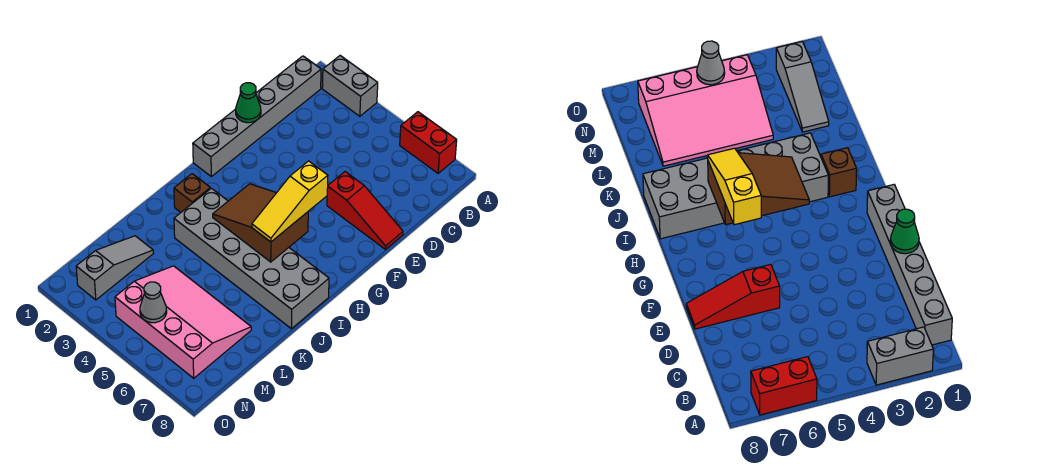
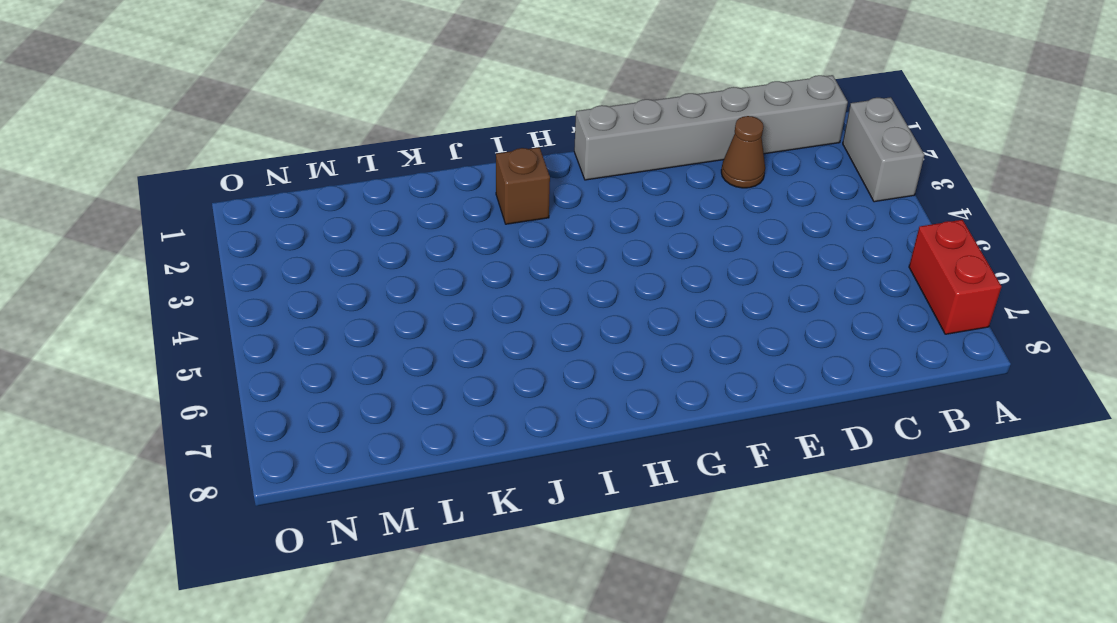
brown cone D2 level 1 -> none
none -> red slope E6:E8 level 1 top 6
none -> grey brick I3:J8 level 1
none -> grey slope L2:N2 level 1 top N

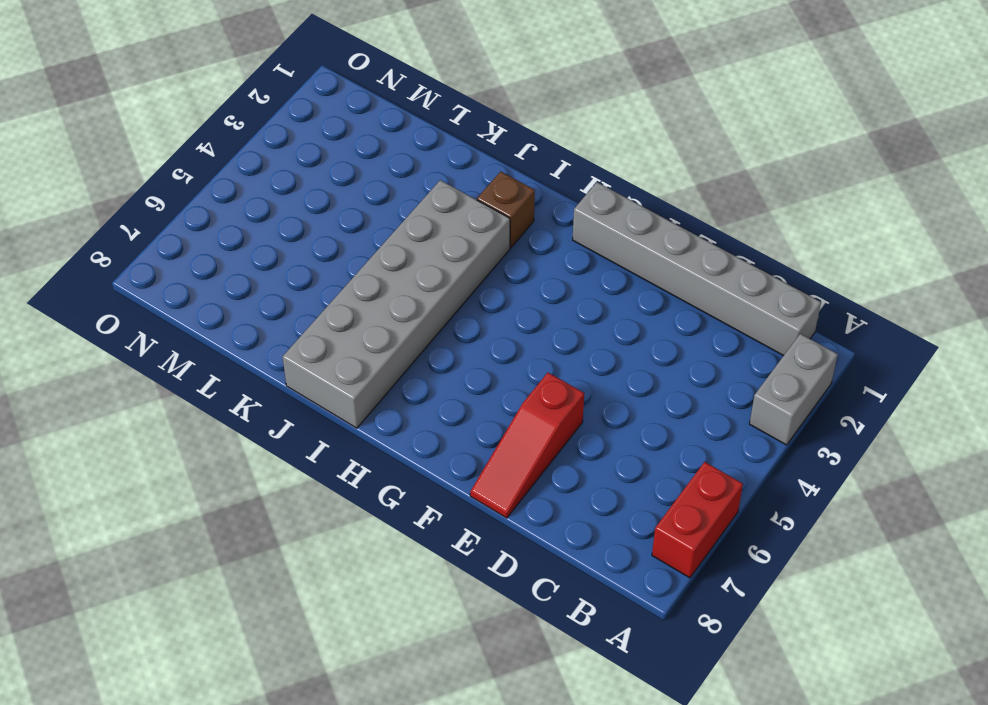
none -> grey slope L2:N2 level 1 top N
none -> pink slope L4:N7 level 1 top N
none -> green cone E1 level 2

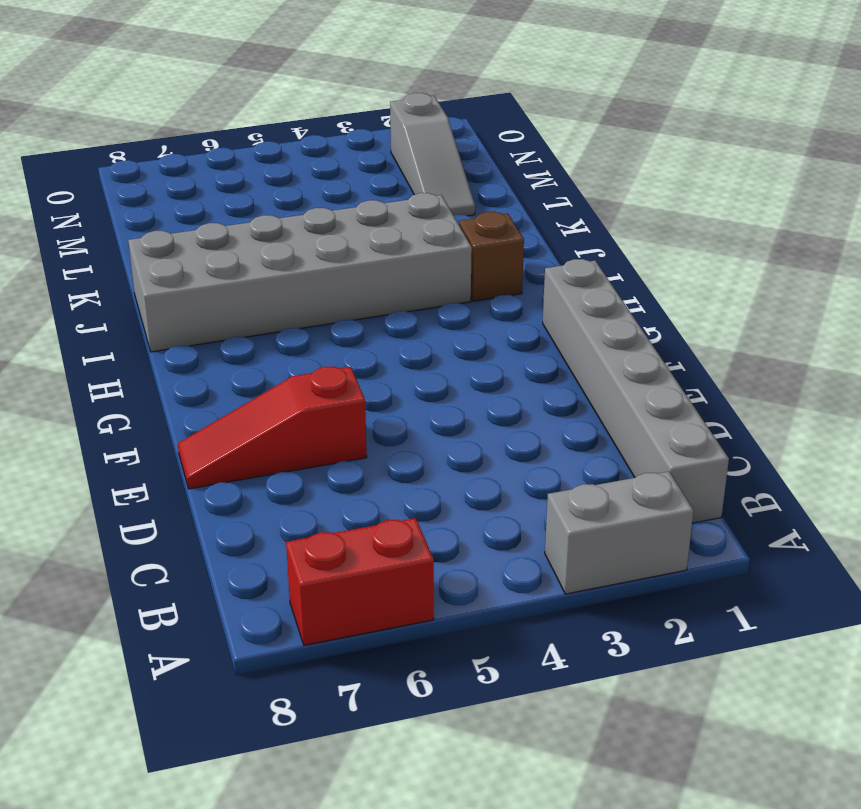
none -> pink slope L4:N7 level 1 top N
none -> green cone E1 level 2
none -> brown slope H4:I6 level 2 top 6

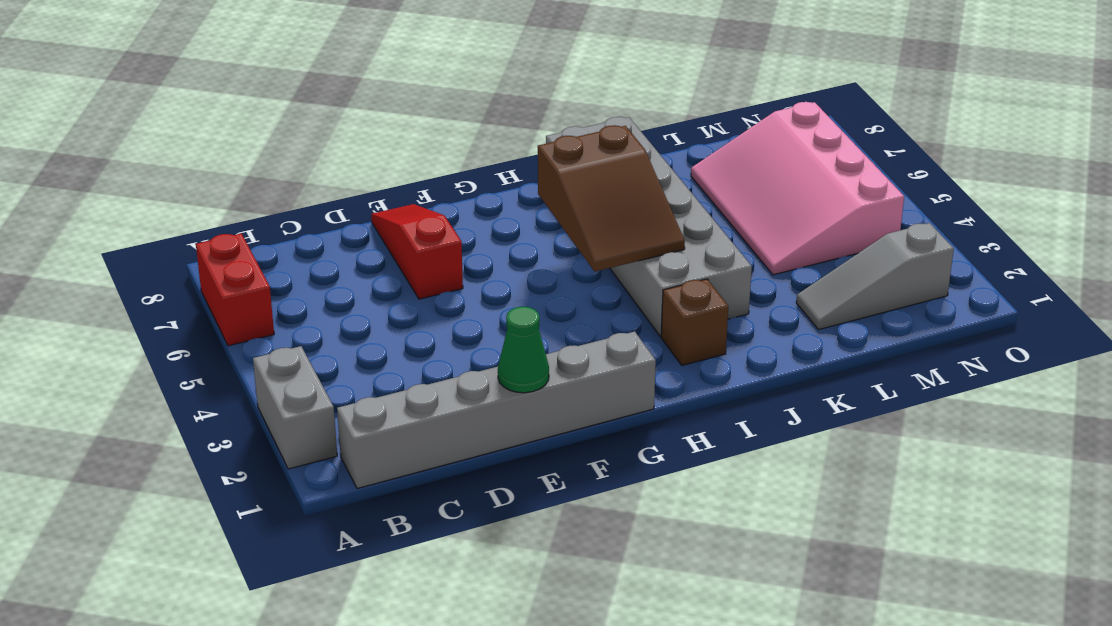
none -> grey cone N5 level 2
none -> yellow slope G6:I6 level 3 top G

